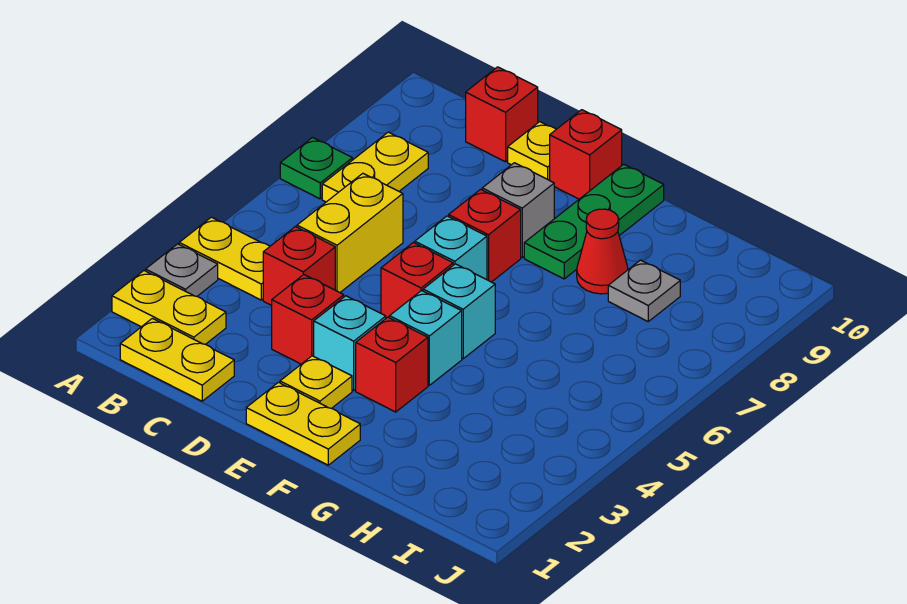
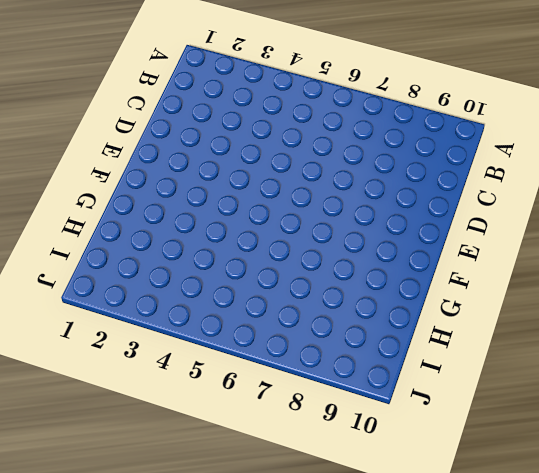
none -> yellow plate A2:B2 level 1
none -> grey plate A3 level 1
none -> yellow plate A4:B4 level 1

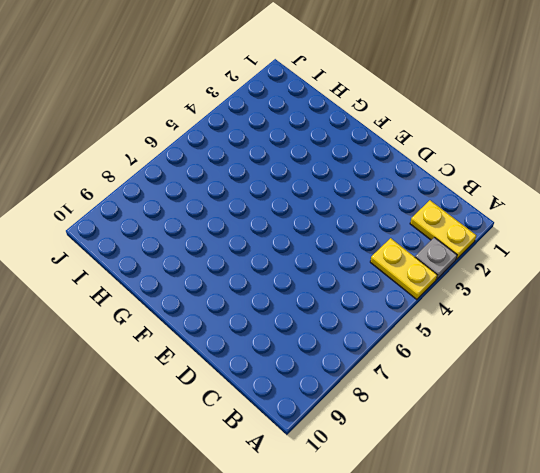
none -> green plate A7 level 1
none -> yellow plate B1:C1 level 1
none -> yellow plate B7:B8 level 1

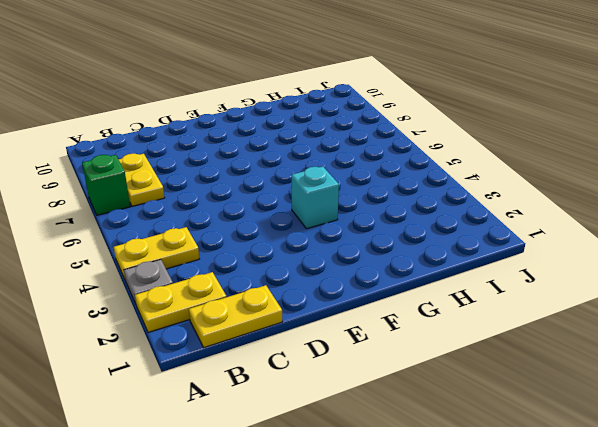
green brick A7 level 1 -> green plate A7 level 1
none -> red brick C4 level 1
none -> yellow brick C5:C6 level 1
none -> red brick C10 level 1

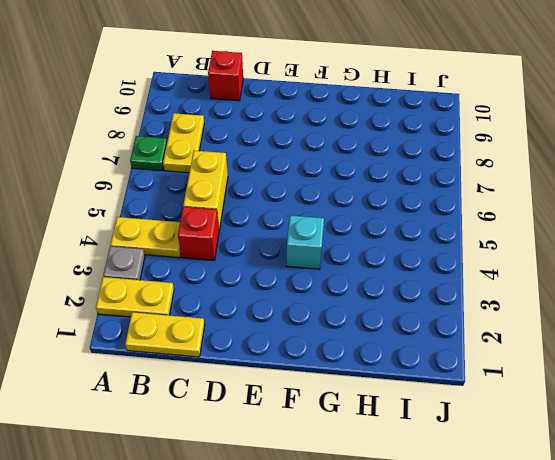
none -> red brick D3 level 1
none -> yellow plate D10 level 1
none -> yellow plate E1:F1 level 1

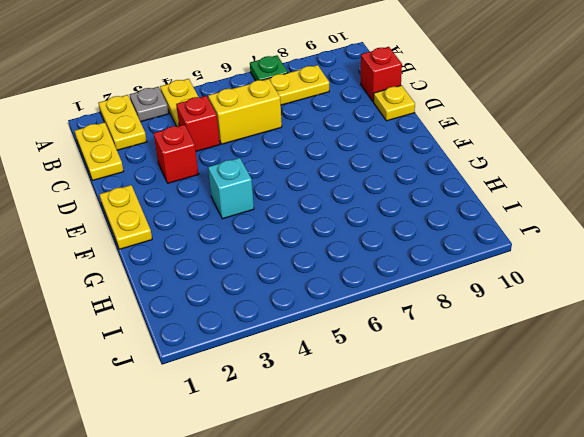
none -> yellow plate E2 level 1
none -> cyan brick E3 level 1
none -> red brick E5 level 1

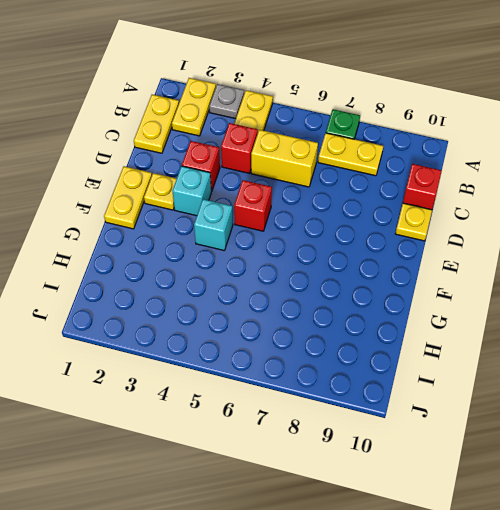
none -> cyan brick E6 level 1
none -> red brick E7 level 1
none -> grey brick E8 level 1

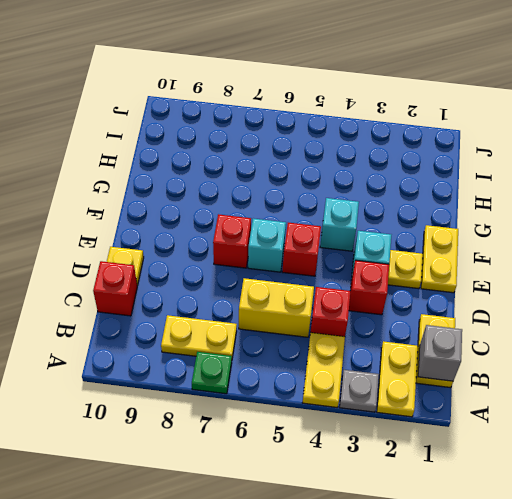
grey brick B1 level 2 -> grey brick E8 level 1
none -> red brick E10 level 1
none -> red brick F3 level 1
none -> cyan brick F5 level 1

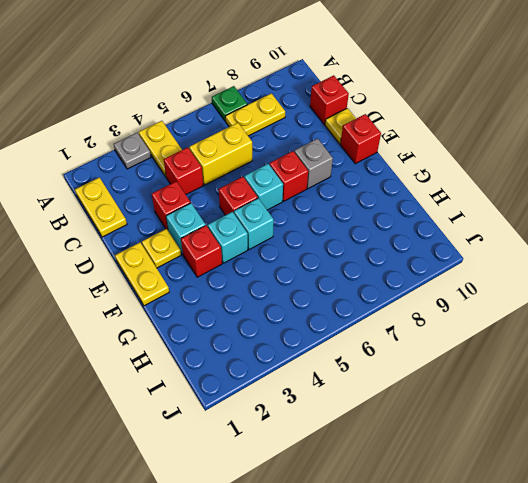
none -> yellow plate A2:B2 level 1
none -> green plate F8:F10 level 1
none -> red cone G8 level 1

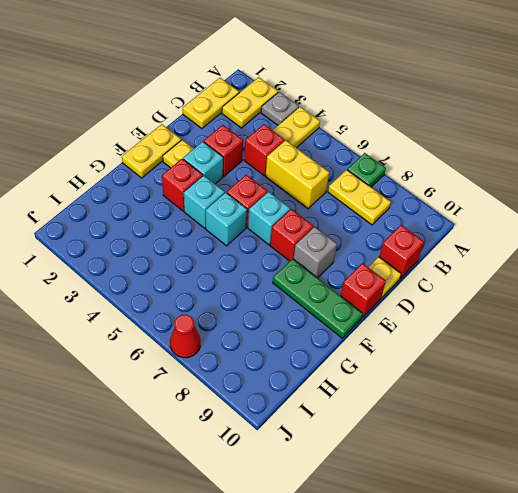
red cone J7 level 1 -> red cone G8 level 1
none -> grey plate H8 level 1

